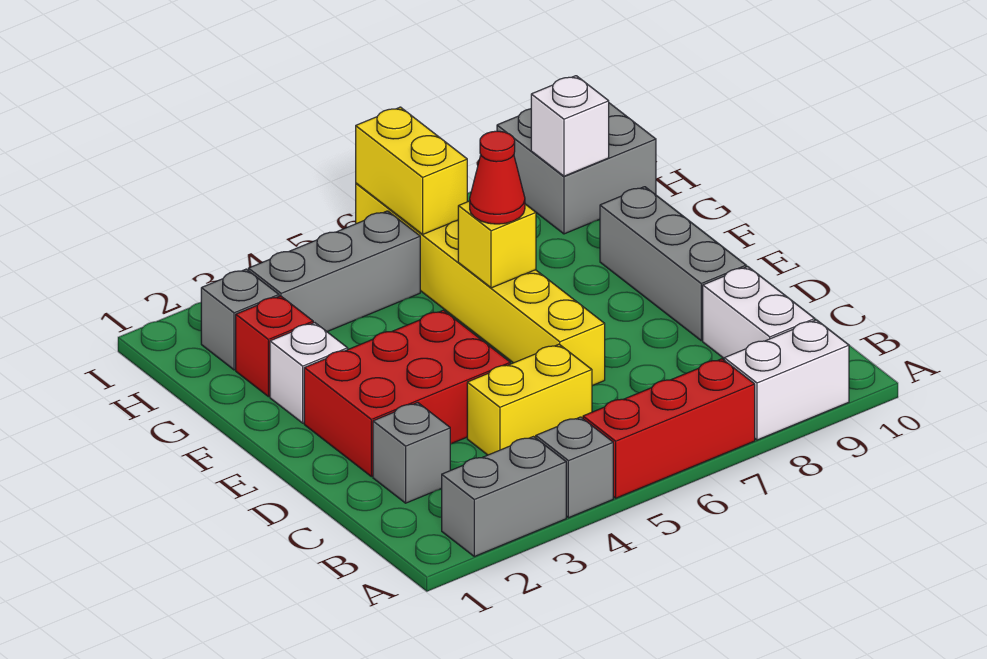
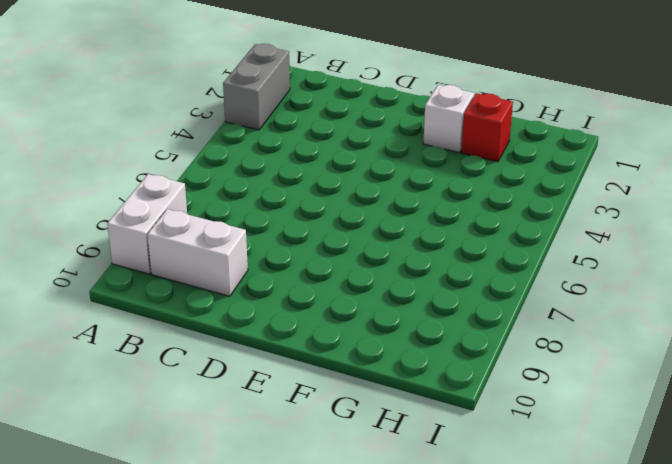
none -> grey brick A4 level 1
none -> red brick A5:A7 level 1
none -> grey brick C2 level 1

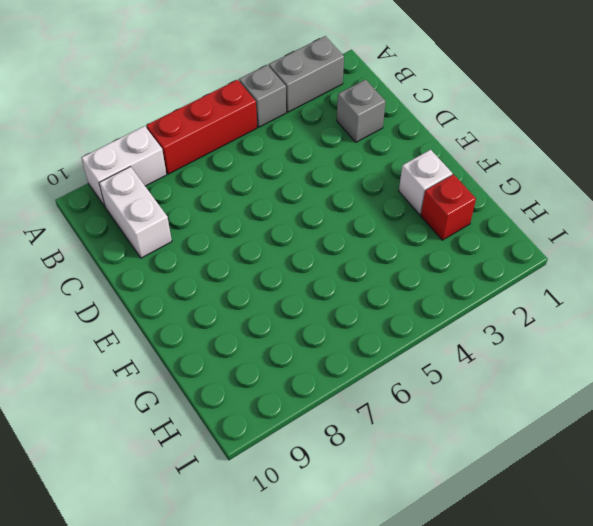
none -> yellow brick C4:C5 level 1
none -> red brick D2:E4 level 1
none -> yellow brick D6:I6 level 1

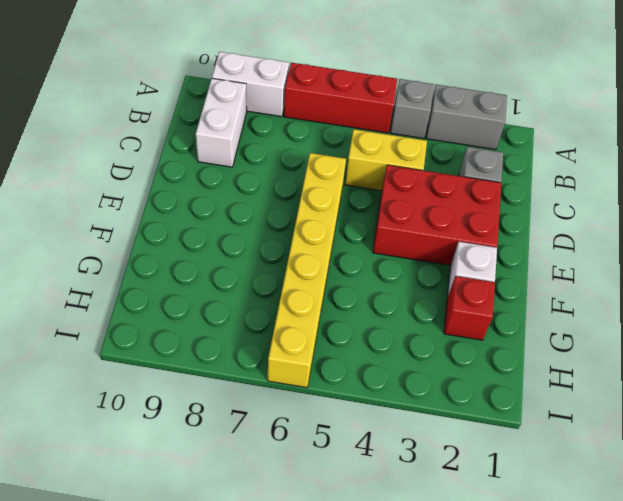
none -> grey brick D9:F9 level 1
none -> grey brick H2 level 1
none -> grey brick H3:H5 level 1

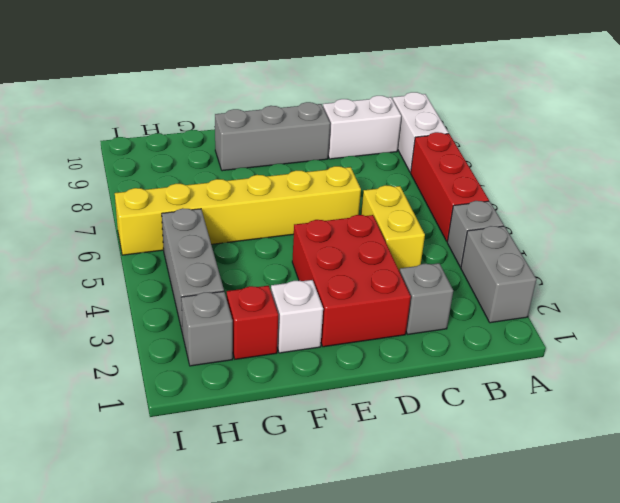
none -> grey brick H9:I10 level 1
none -> yellow brick F6 level 2
none -> yellow brick H6:I6 level 2

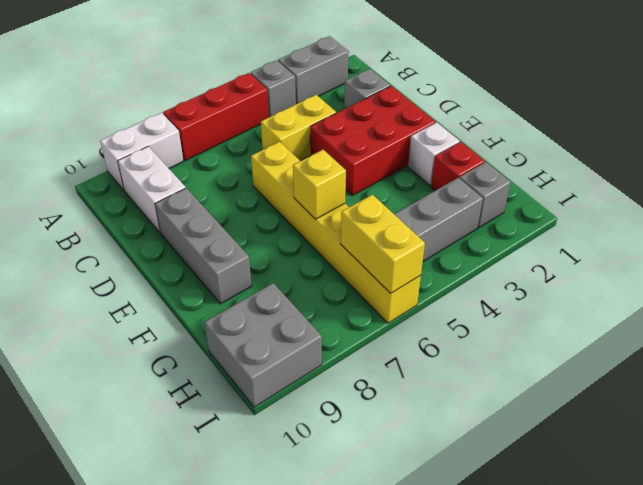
none -> white brick H9 level 2
none -> red cone F6 level 3

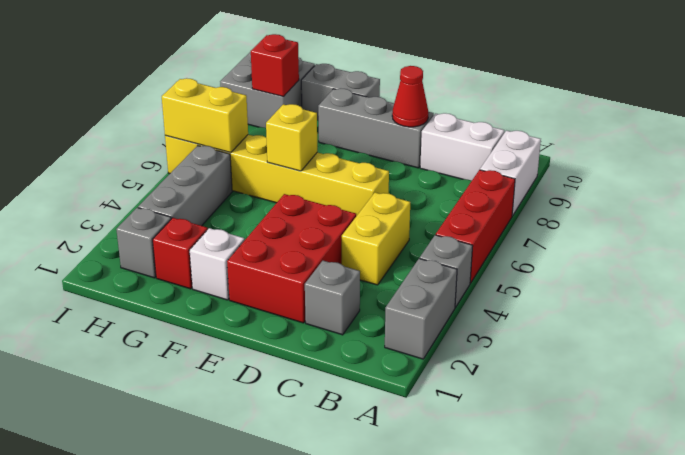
red cone D9 level 2 -> red cone F6 level 3
grey brick F10:G10 level 1 -> none
red brick H9 level 2 -> white brick H9 level 2

